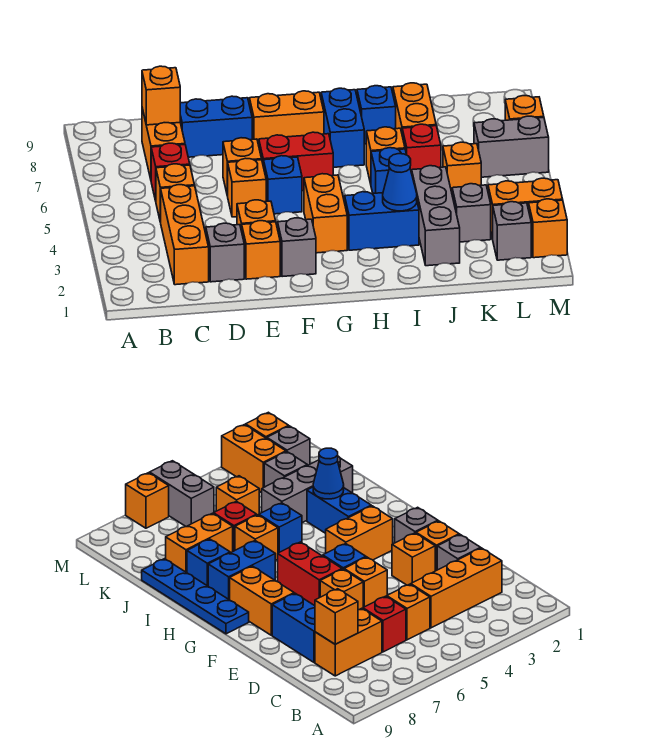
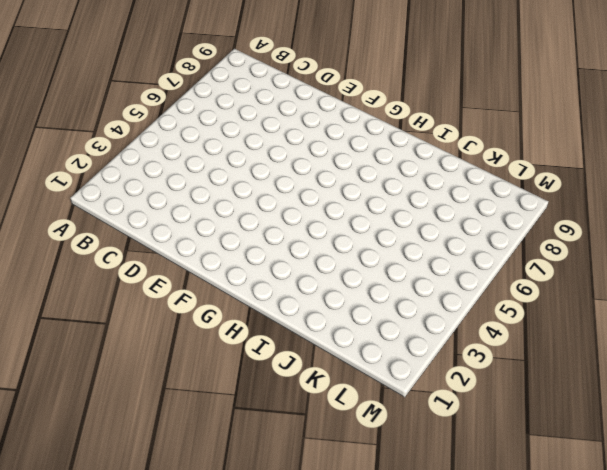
none -> orange brick C2:C4 level 1
none -> orange brick C5 level 1
none -> red brick C6 level 1
none -> orange brick C7:C8 level 1

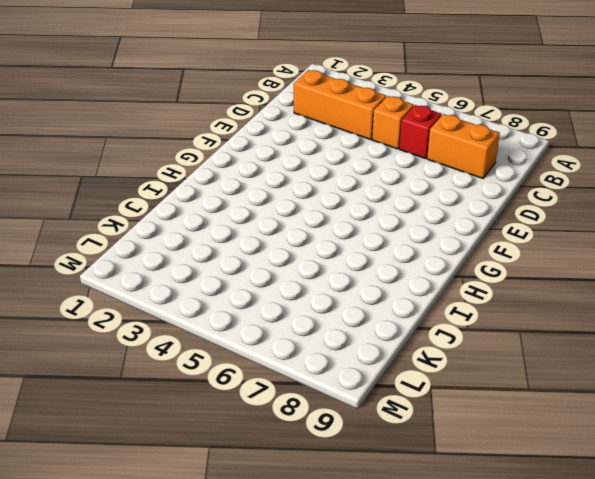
none -> grey brick D2 level 1
none -> blue brick D8:E8 level 1
none -> orange brick E2 level 1
none -> orange brick E3 level 1

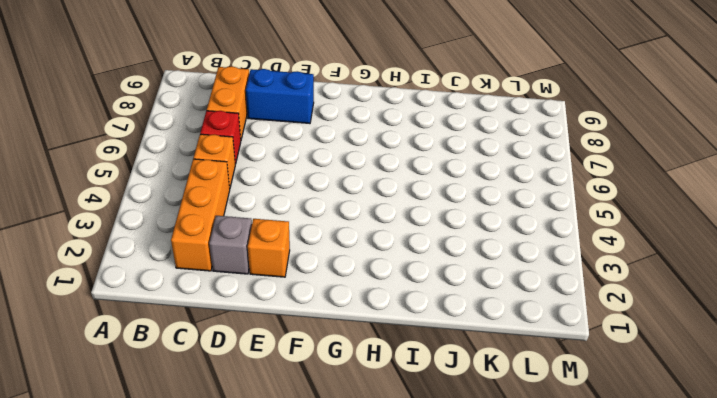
none -> orange brick E3 level 1
none -> orange brick E5 level 1
none -> orange brick E6 level 1
none -> grey brick F2 level 1

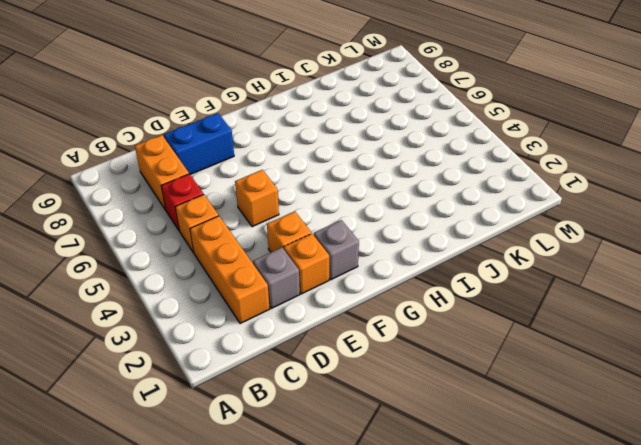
none -> orange brick E6 level 1
none -> blue brick F5 level 1
none -> red brick F6:G6 level 1
none -> orange brick F8:G8 level 1

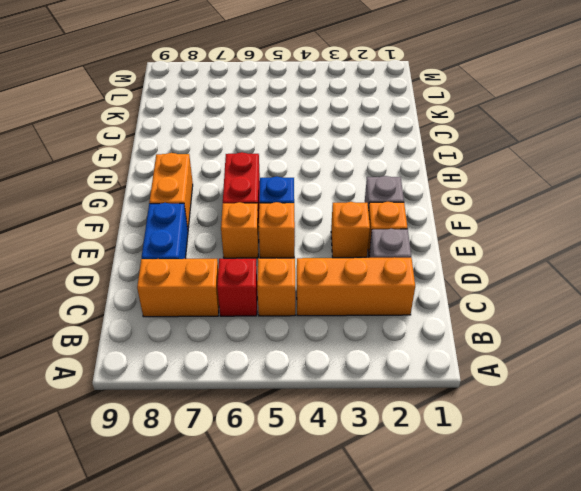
none -> orange brick G3:G4 level 1
none -> blue plate G9:J9 level 1
none -> blue brick H3:I3 level 1
none -> blue brick H7:H8 level 1

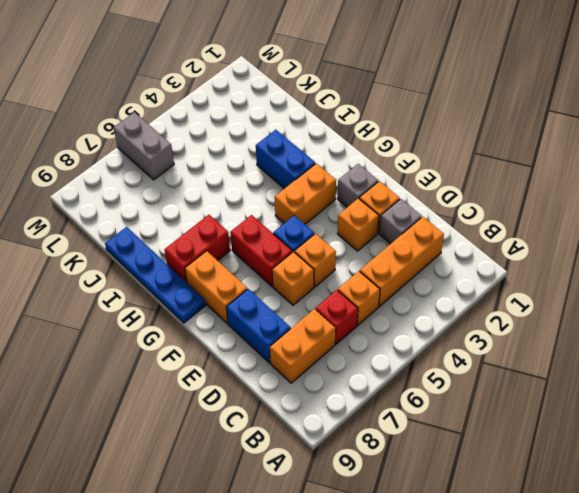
red brick H7:H8 level 1 -> blue brick H7:H8 level 1
none -> blue brick I5 level 1
none -> orange brick I6 level 1
none -> blue brick I8 level 1
none -> grey brick J2:J4 level 1

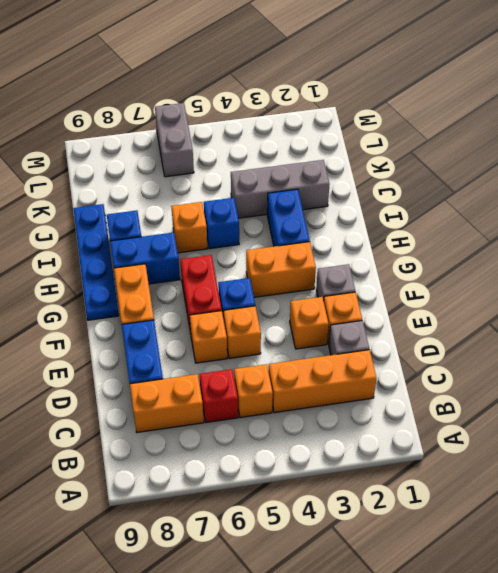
none -> red brick J6 level 1
none -> orange brick J7:J8 level 1
none -> grey brick K3 level 1
none -> orange brick K5 level 1

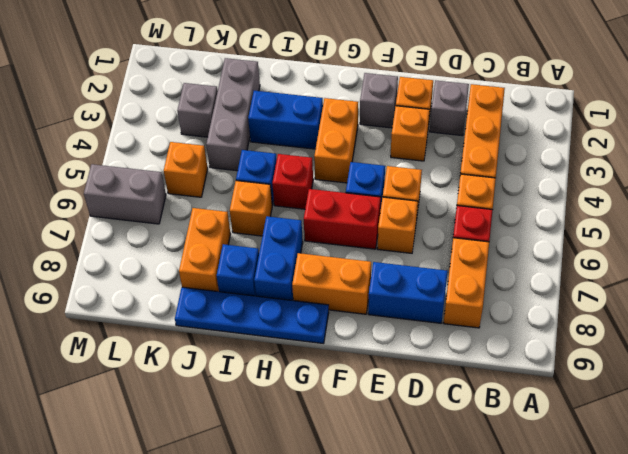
red brick H5 level 1 -> red brick J6 level 1
none -> grey brick L2 level 1
none -> orange brick L3:M3 level 1
none -> orange brick M2 level 1
none -> orange brick M7 level 1

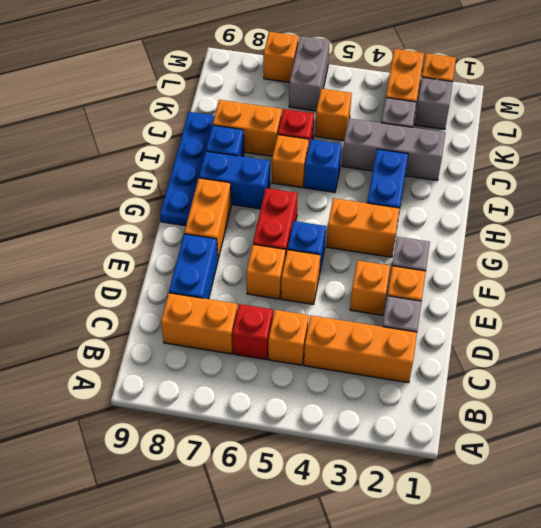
none -> orange brick C8 level 2
none -> blue cone I3 level 2

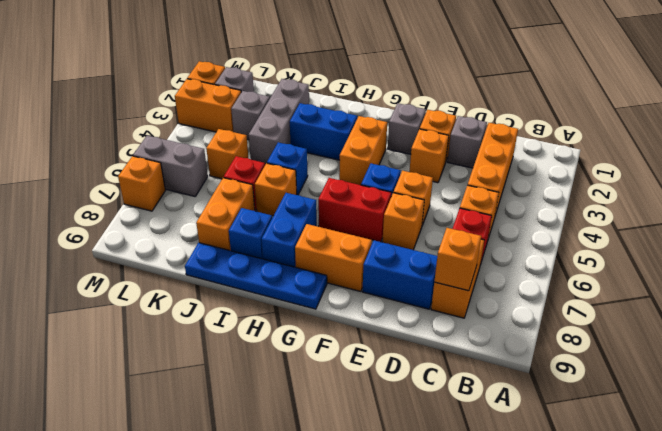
none -> blue cone I3 level 2

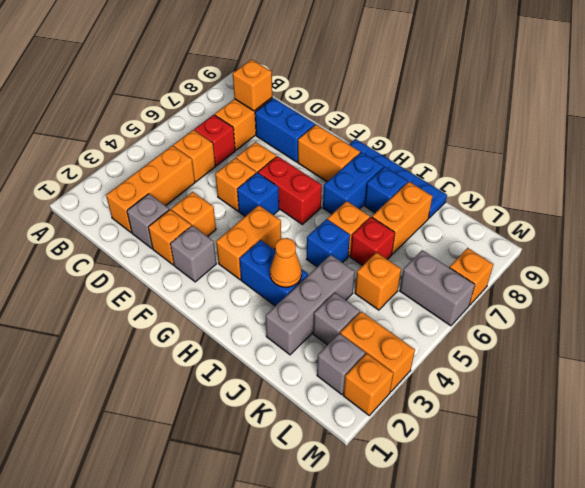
orange cone I3 level 2 -> blue cone I3 level 2

